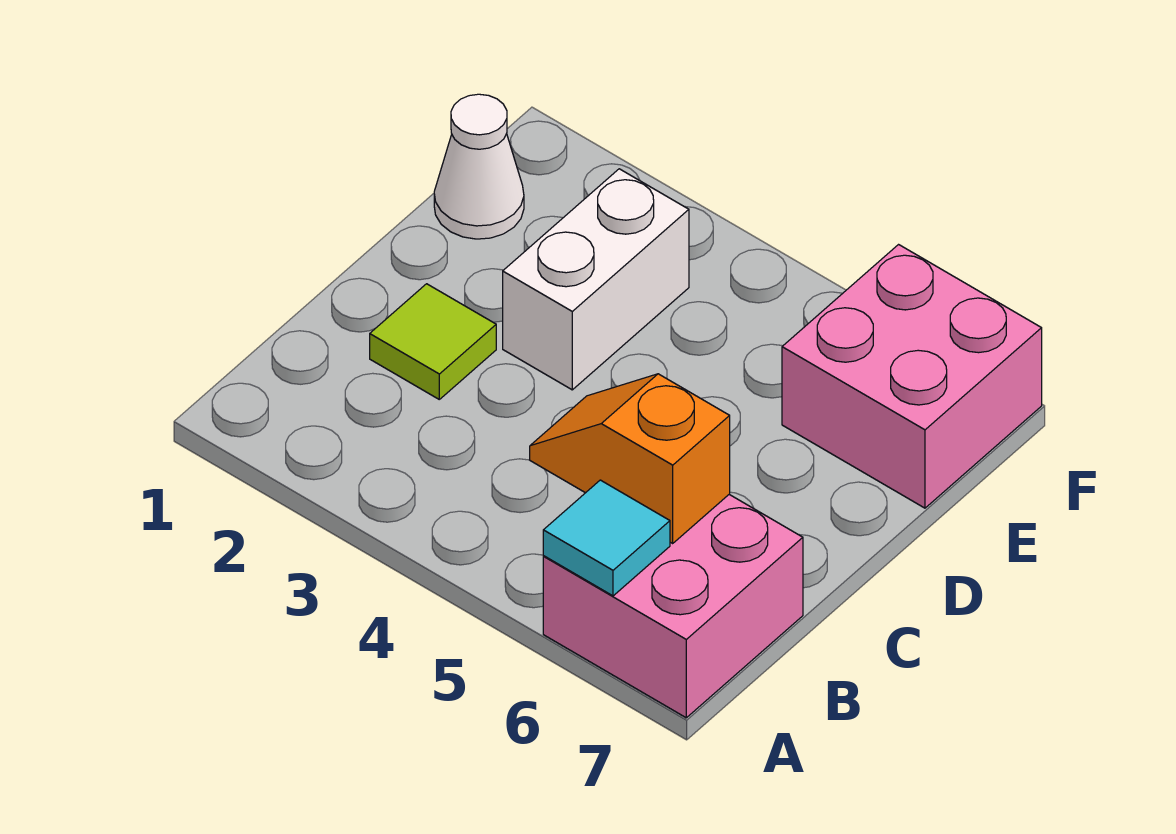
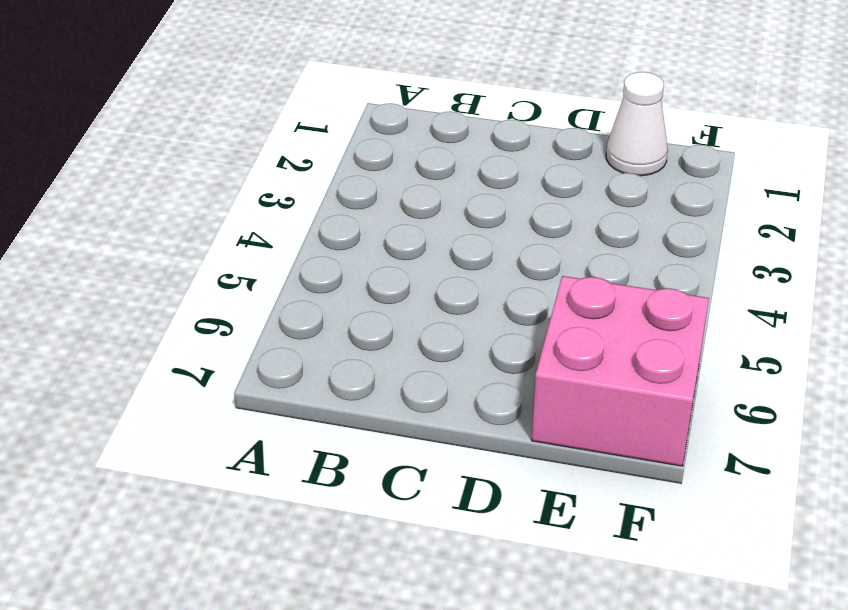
none -> pink brick A6:B7 level 1
none -> lime tile C2 level 1

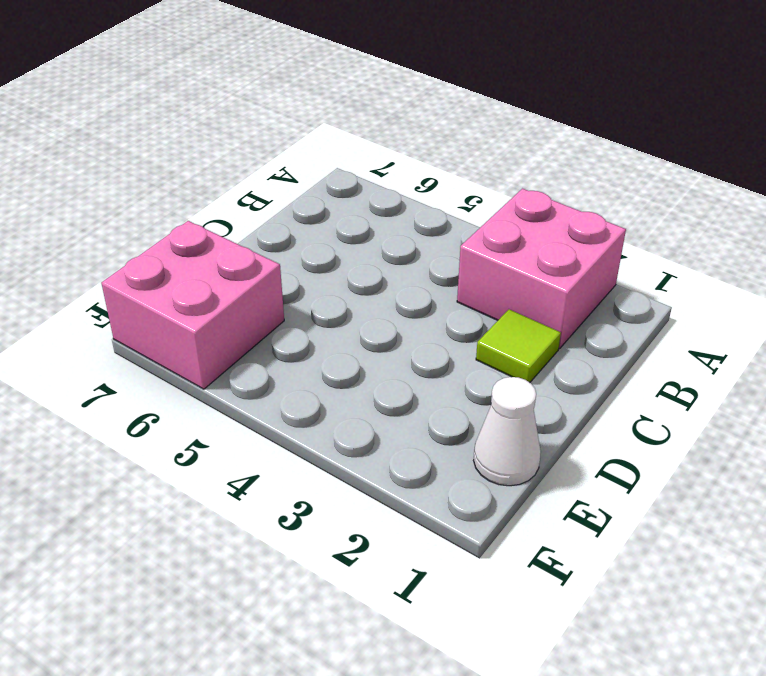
pink brick A2:B3 level 1 -> pink brick A6:B7 level 1
none -> white brick D3:E3 level 1
none -> cyan tile A6 level 2

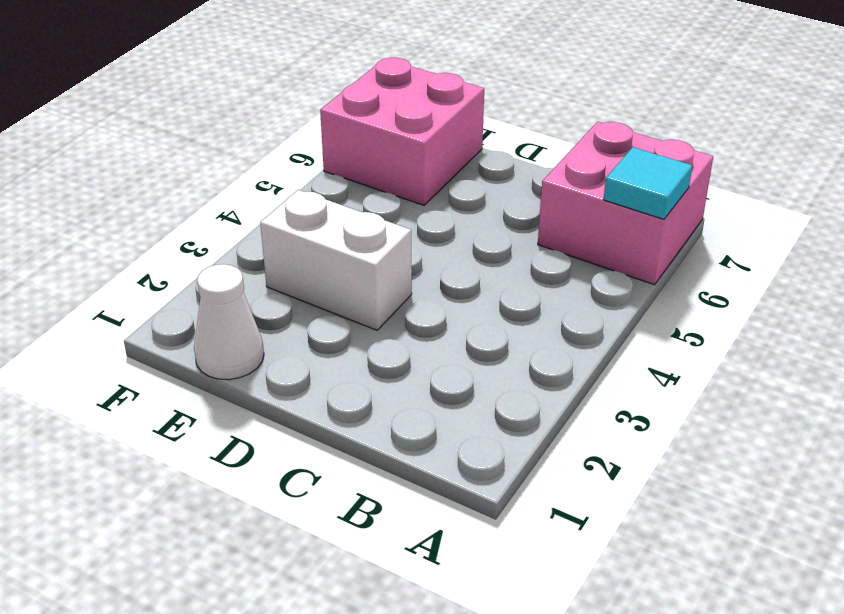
none -> lime tile C2 level 1
none -> orange slope B5:B6 level 2 top 6

